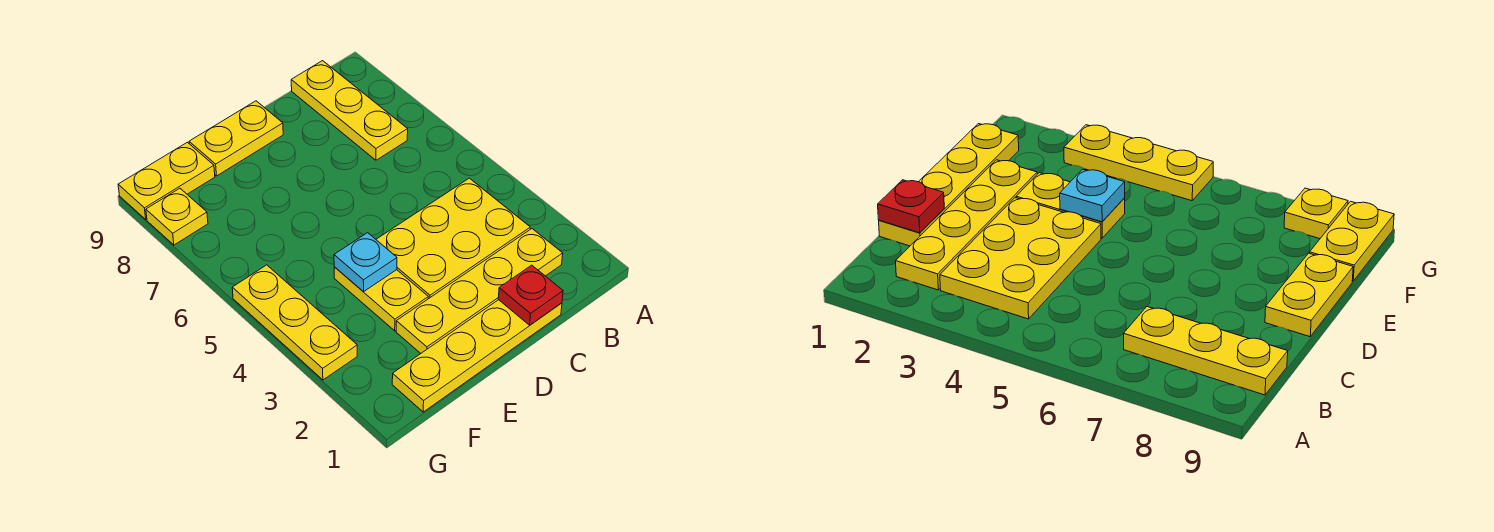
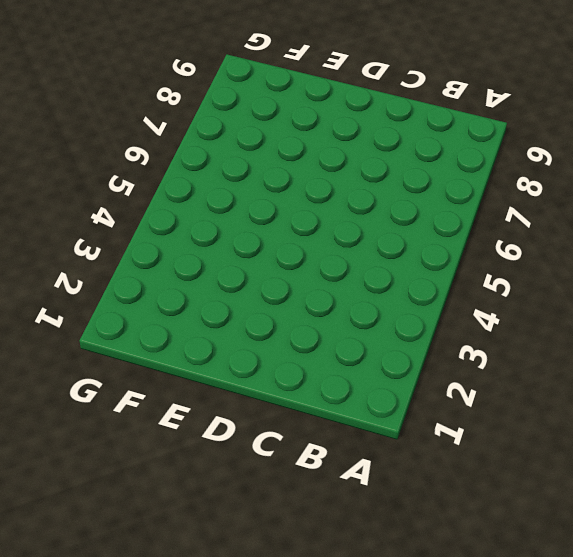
none -> yellow plate B2:E2 level 1
none -> yellow plate B3:D4 level 1

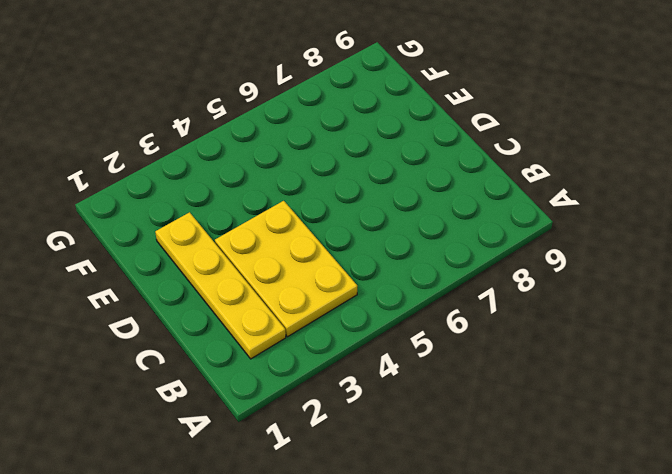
none -> yellow plate B7:B9 level 1
none -> yellow plate C1:F1 level 1

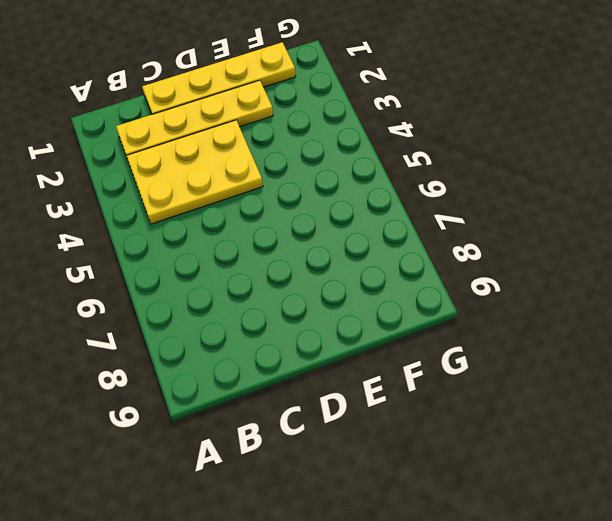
none -> yellow plate B7:B9 level 1
none -> yellow plate D9:E9 level 1

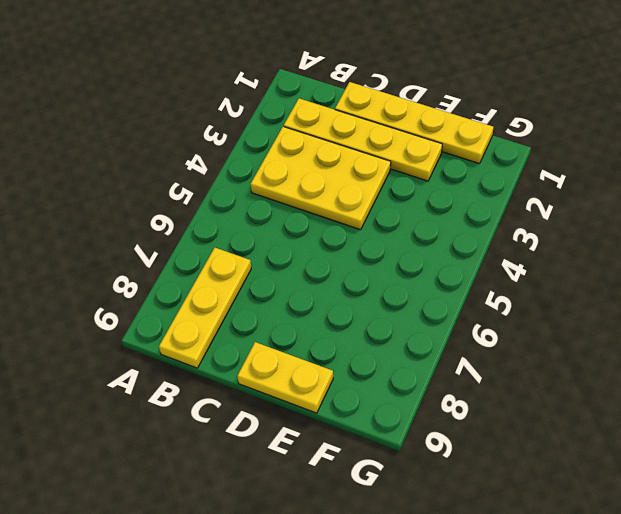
none -> yellow plate E3:E4 level 1
none -> yellow plate F9:G9 level 1

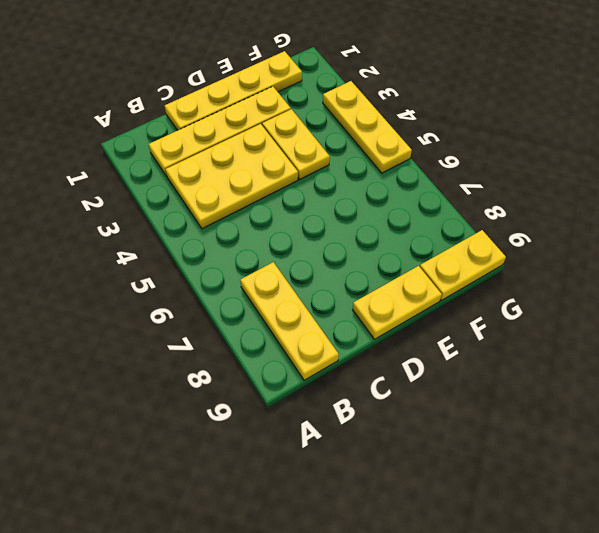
none -> yellow plate G8 level 1
none -> red plate C1 level 2

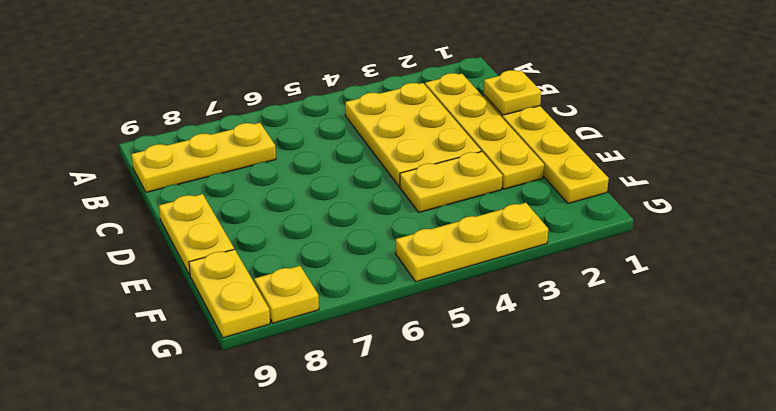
yellow plate C1 level 2 -> red plate C1 level 2
none -> cyan plate E4 level 2

